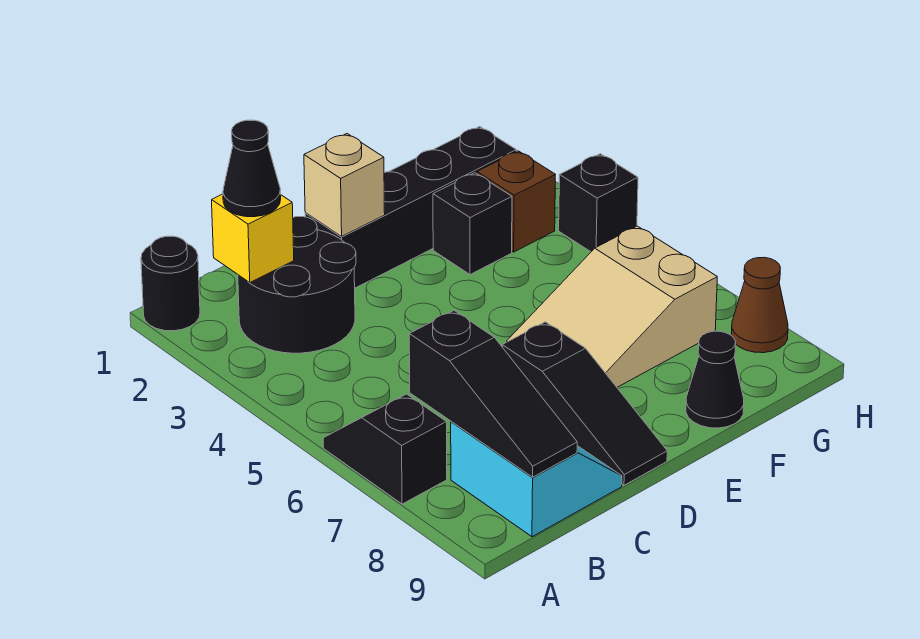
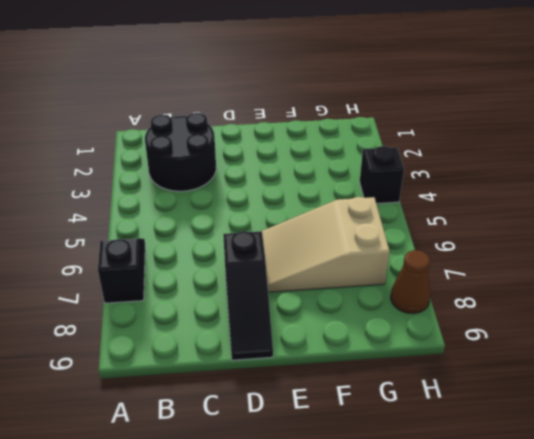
none -> black round brick A1 level 1
none -> cyan slope B8:C9 level 1 top B
none -> black brick D2:G2 level 1

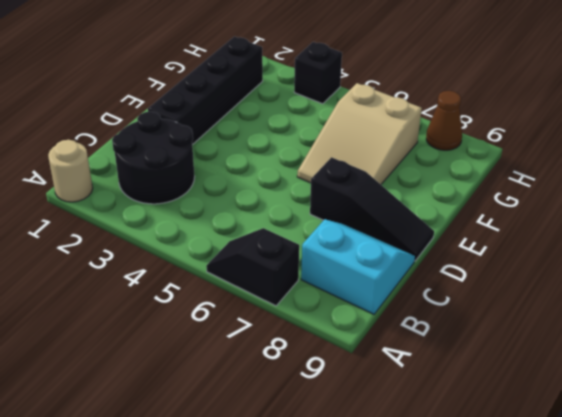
tan round brick A1 level 1 -> black round brick A1 level 1
none -> black brick F3 level 1
none -> black cone F9 level 1
none -> brown brick G3 level 1

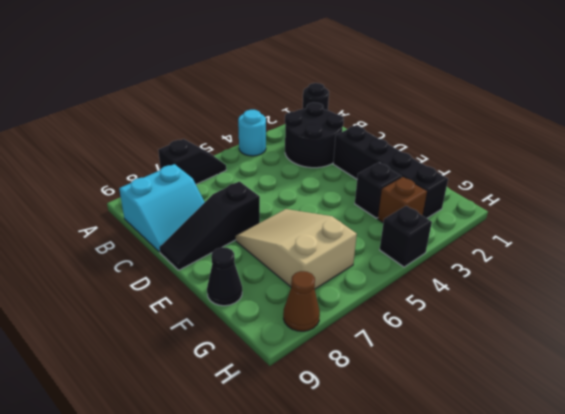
cyan round brick A4 level 1 -> none
none -> yellow brick B2 level 2
none -> black slope B7:B9 level 2 top 7
none -> tan brick D2 level 2

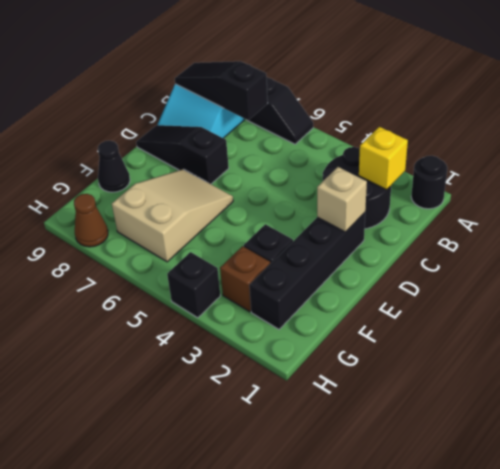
none -> black cone B2 level 3

